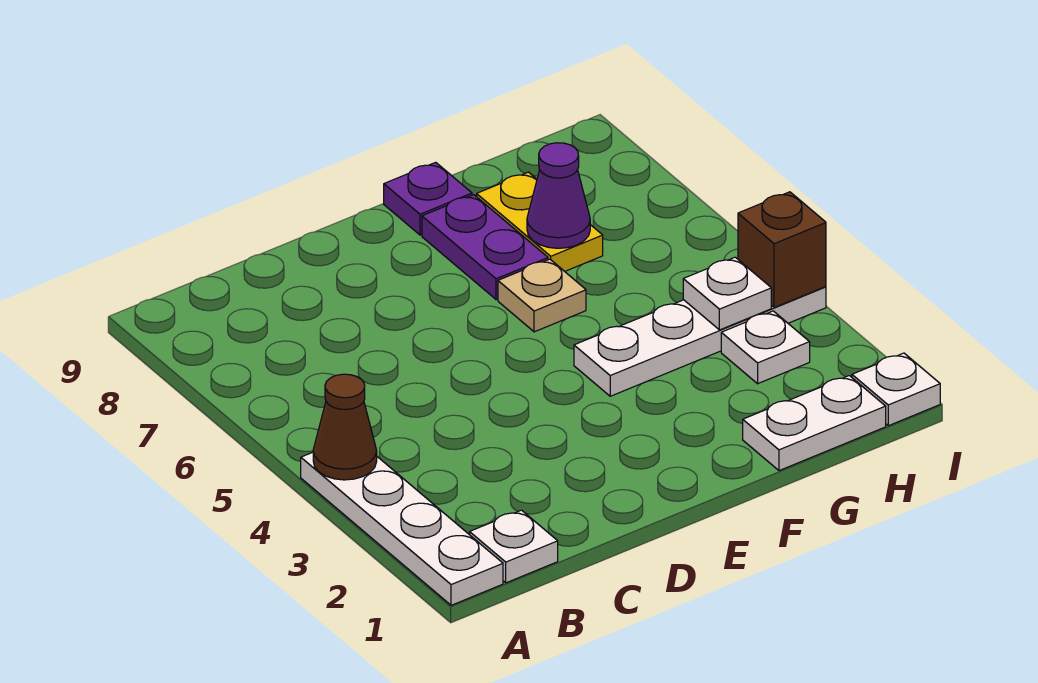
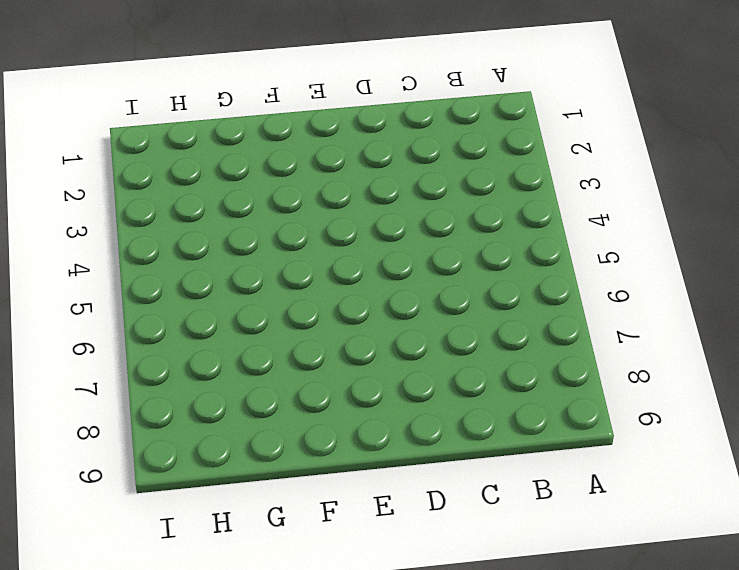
none -> white plate A1:A4 level 1
none -> white plate B1 level 1
none -> white plate F4:I4 level 1

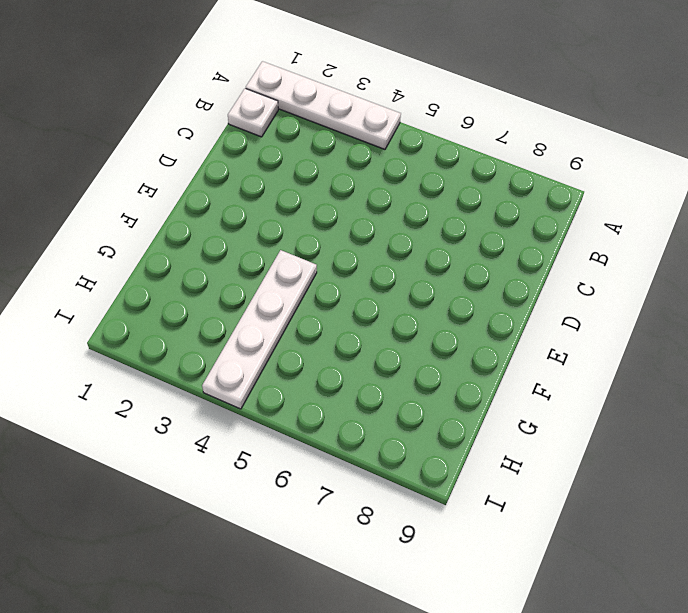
none -> tan plate F6 level 1
none -> purple plate F7:F8 level 1
none -> purple plate F9 level 1

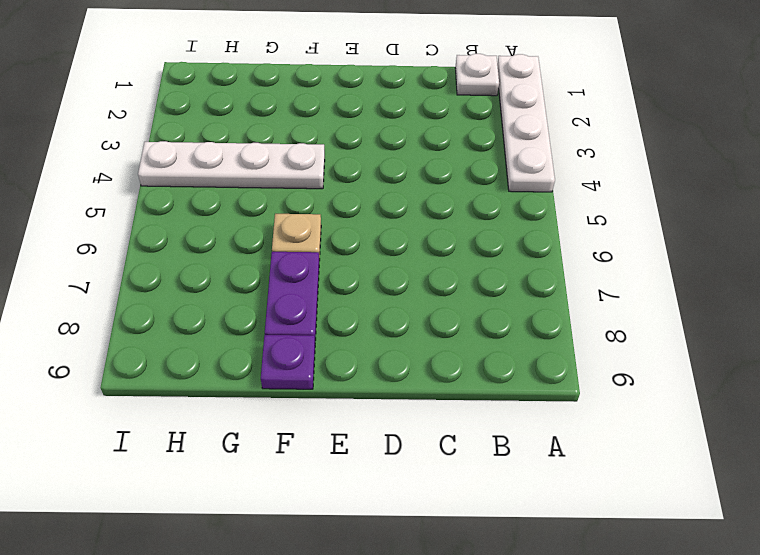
none -> white plate G1:H1 level 1
none -> yellow plate G7:G8 level 1
none -> white plate H3 level 1

